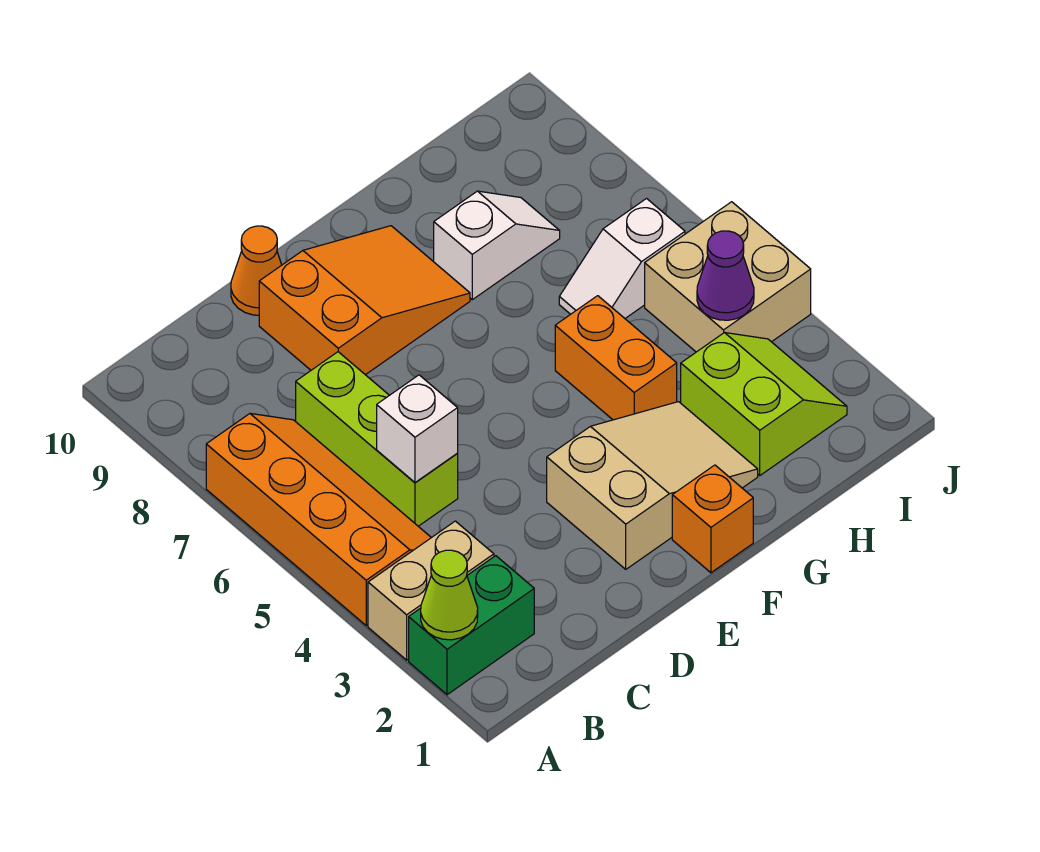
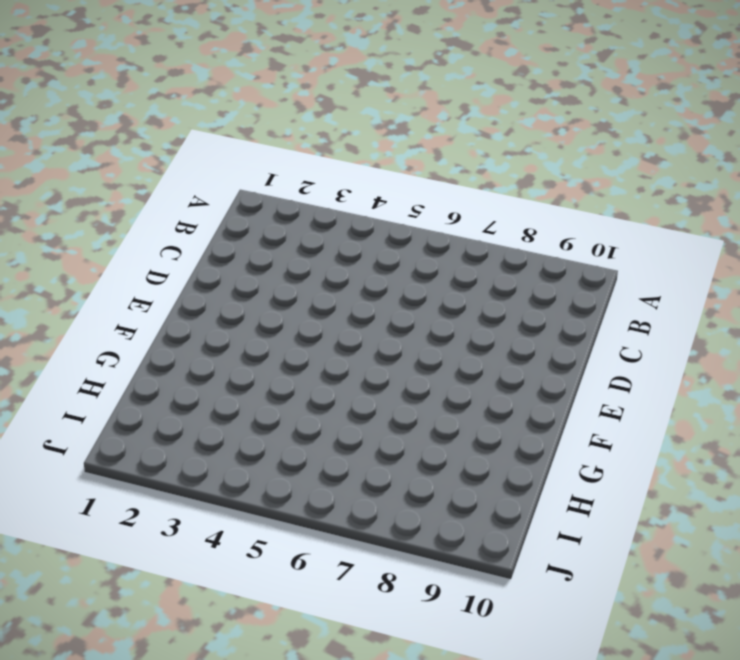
none -> green brick A2:B2 level 1
none -> tan brick A3:B3 level 1
none -> orange slope A4:B7 level 1 top A

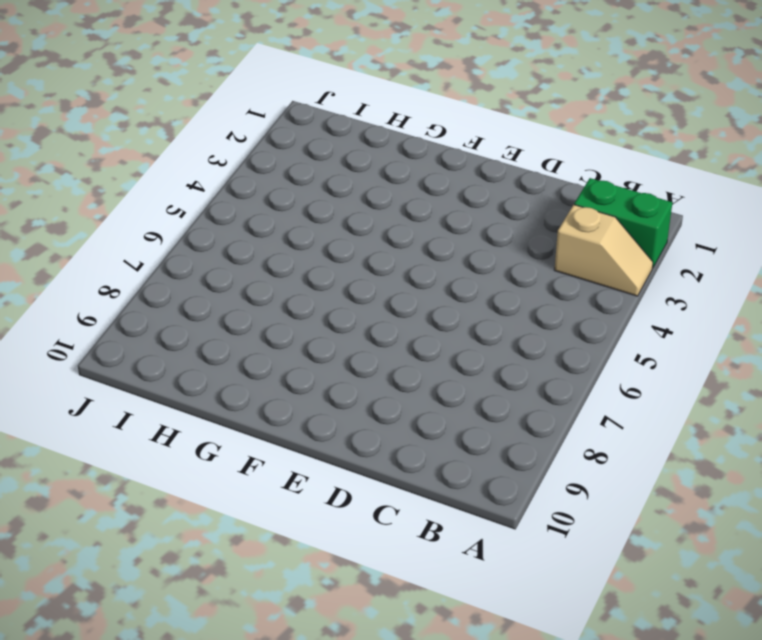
tan slope A3:B3 level 1 top B -> tan brick A3:B3 level 1
none -> orange slope A4:B7 level 1 top A
none -> lime brick C5:C7 level 1
none -> orange slope D8:F9 level 1 top D

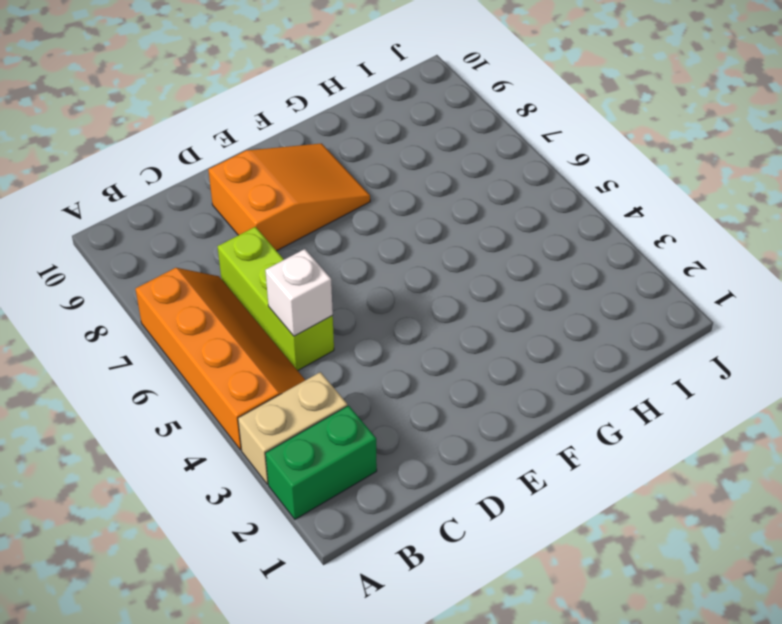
none -> orange cone D10 level 1
none -> tan slope E2:G3 level 1 top E
none -> orange brick F1 level 1

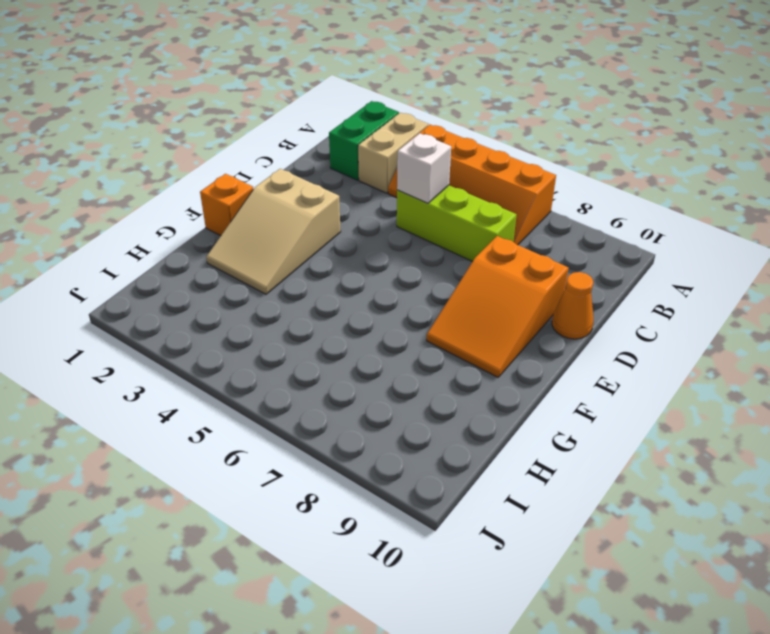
none -> orange brick G4:G5 level 1
none -> white slope G8:H8 level 1 top G
none -> lime slope H2:I3 level 1 top H

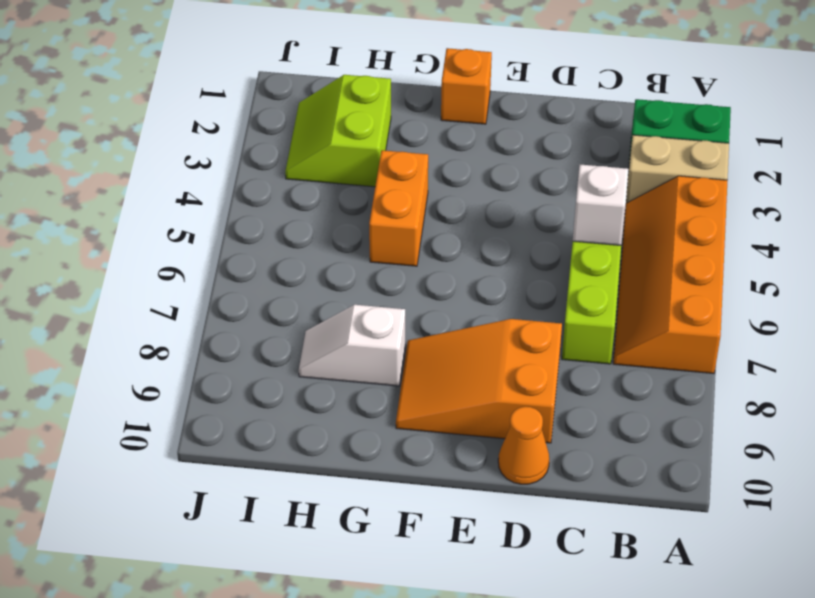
none -> tan slope E2:G3 level 1 top E
none -> white slope H6:I6 level 1 top I
none -> tan brick I4:J5 level 1

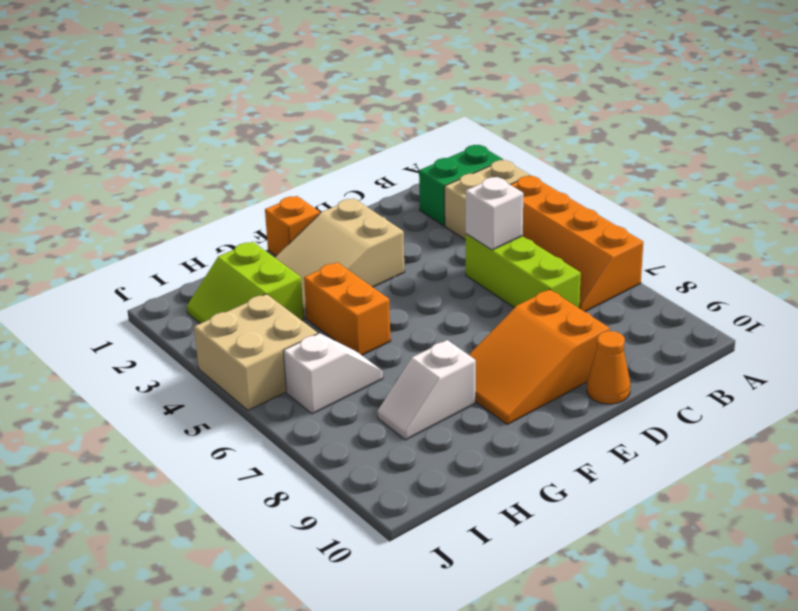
none -> lime cone A2 level 2
none -> purple cone I4 level 2

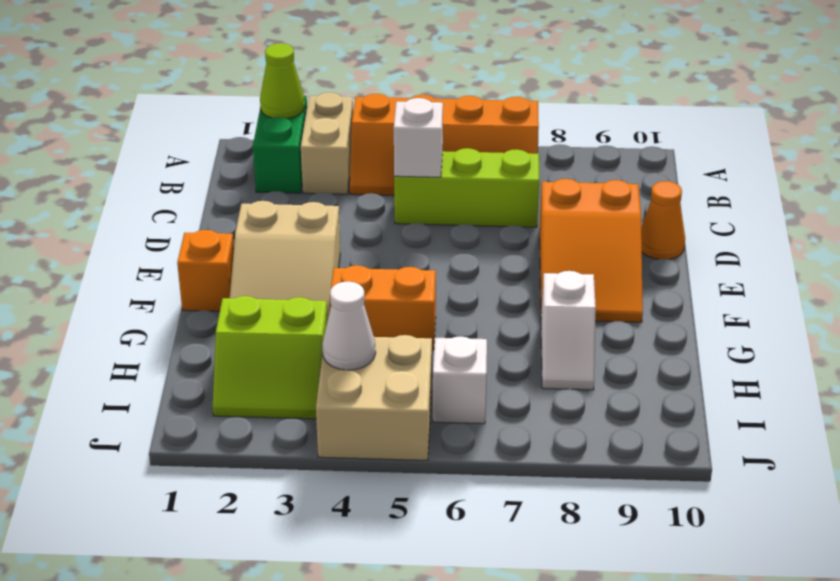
white cone I4 level 2 -> purple cone I4 level 2

